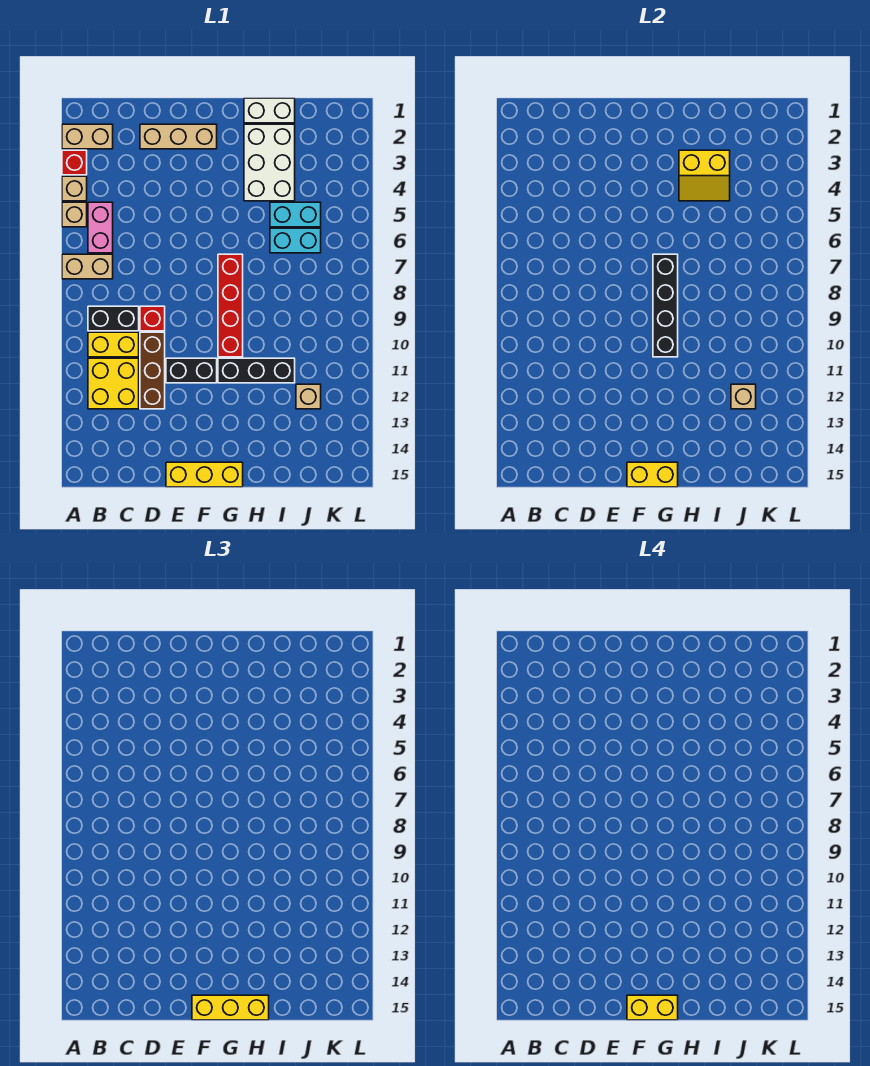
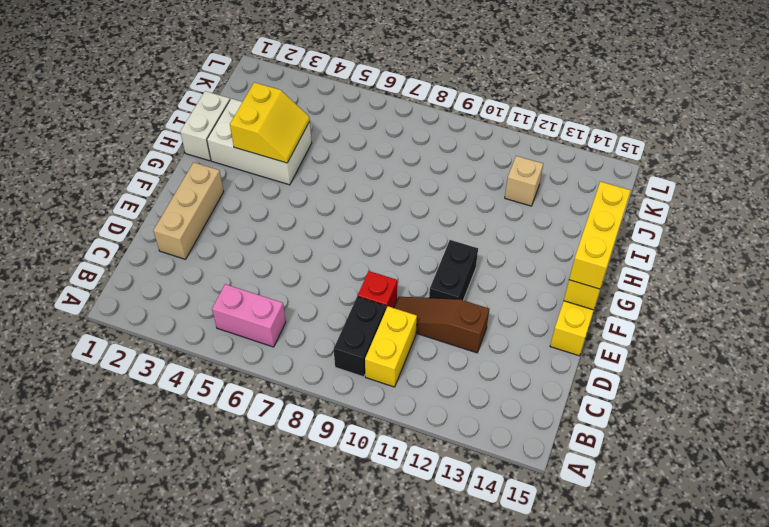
brown slope D10:D12 level 1 top 12 -> brown brick D10:D12 level 1
none -> tan brick A2:B2 level 1
none -> red brick A3 level 1
none -> tan brick A4 level 1

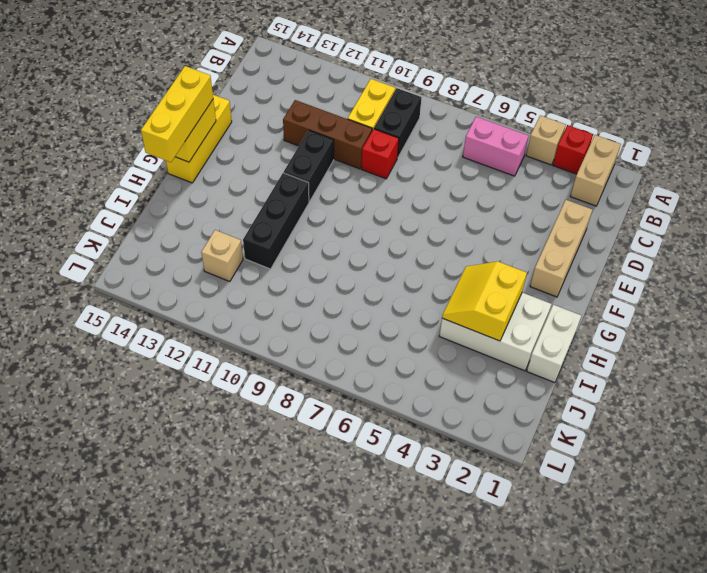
none -> tan brick A5 level 1
none -> tan brick A7:B7 level 1
none -> yellow brick B11:C12 level 1

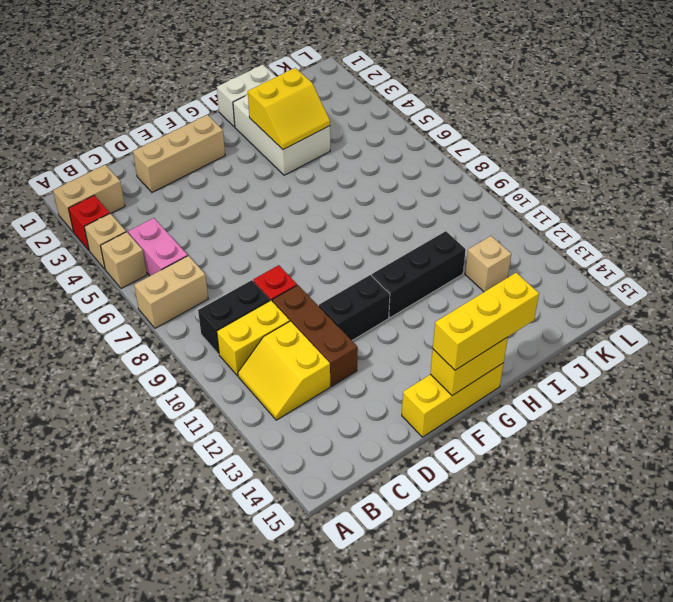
yellow slope B11:C12 level 1 top C -> yellow brick B11:C12 level 1
none -> red brick G7:G10 level 1
none -> cyan brick I5:J5 level 1
none -> cyan brick I6:J6 level 1

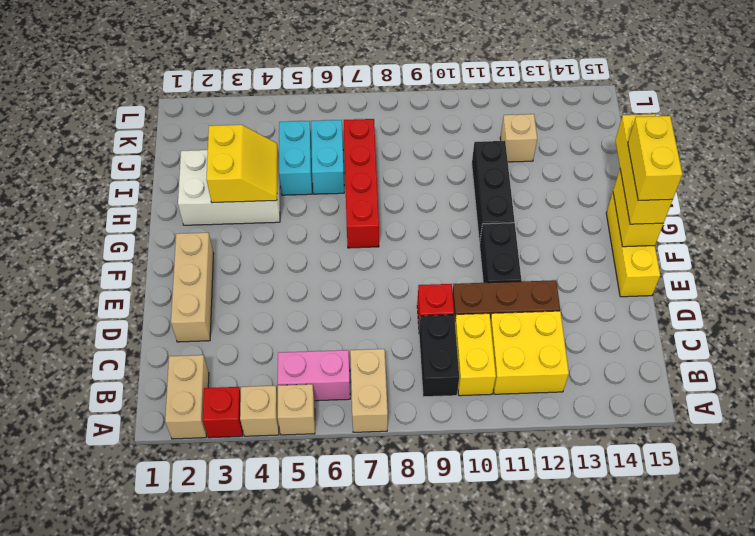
red brick G7:J7 level 1 -> red brick G7:G10 level 1
none -> white brick H1:I1 level 1
none -> black brick G7:G10 level 2
none -> tan brick J12 level 2

